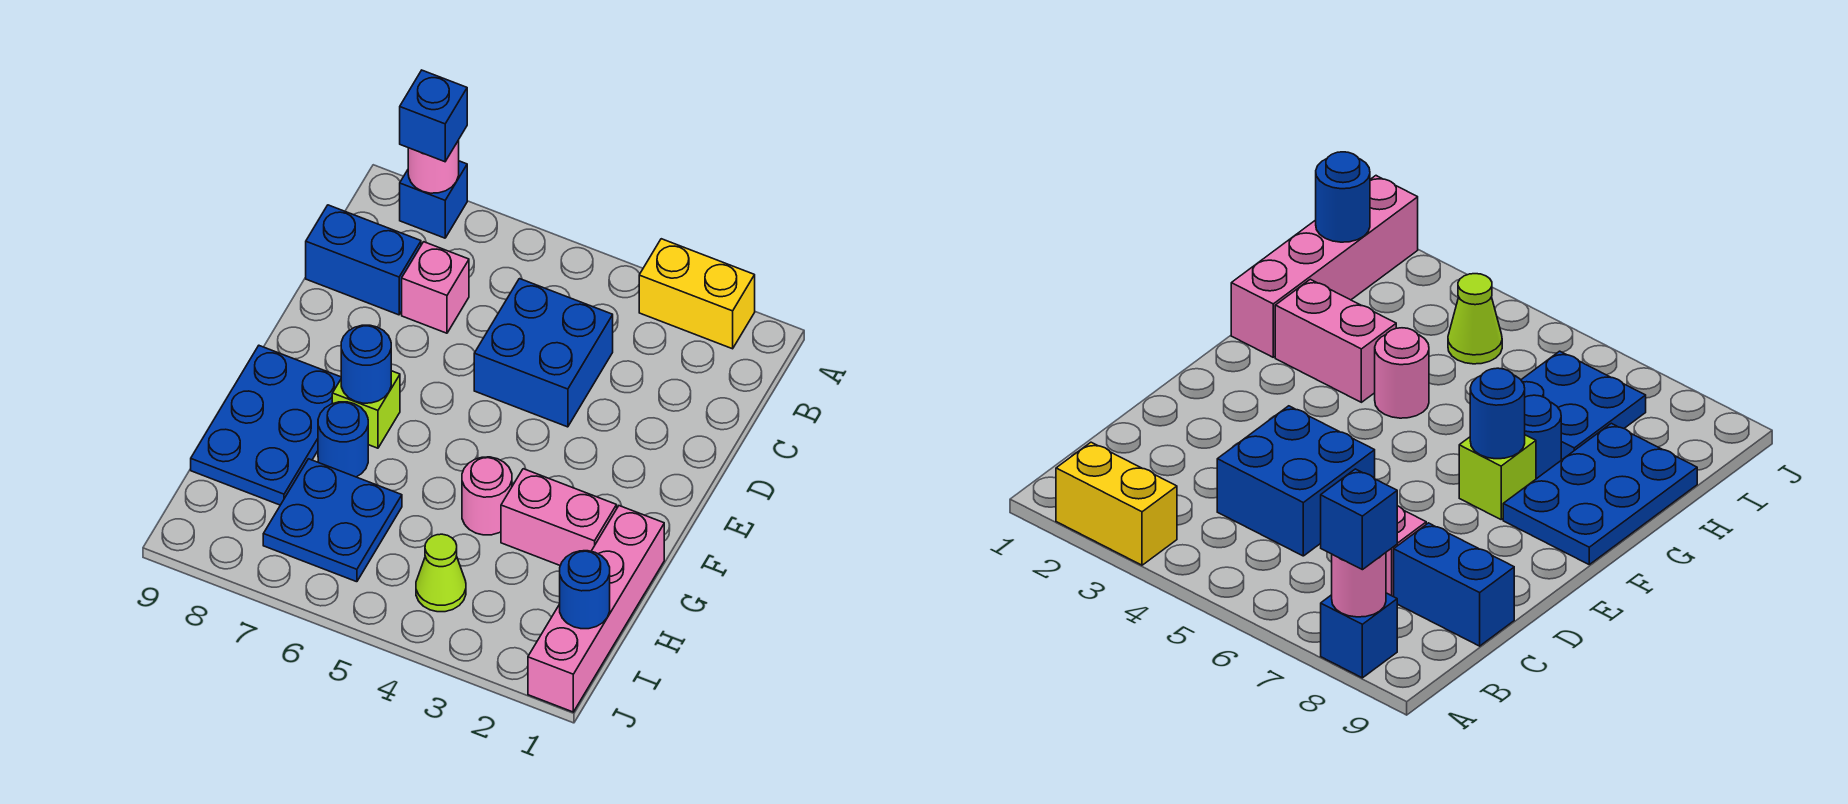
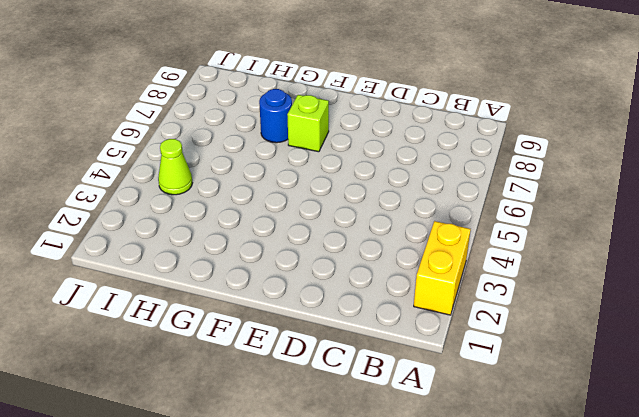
none -> blue brick A8 level 1
none -> blue brick C4:D5 level 1
none -> pink brick C7 level 1

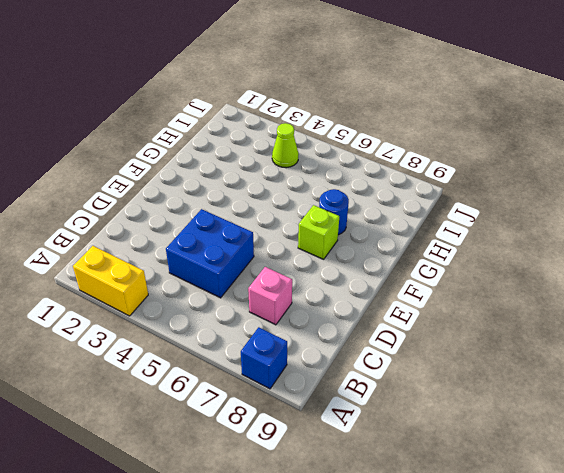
none -> blue brick C8:C9 level 1
none -> blue plate F8:H9 level 1
none -> pink brick G1:J1 level 1

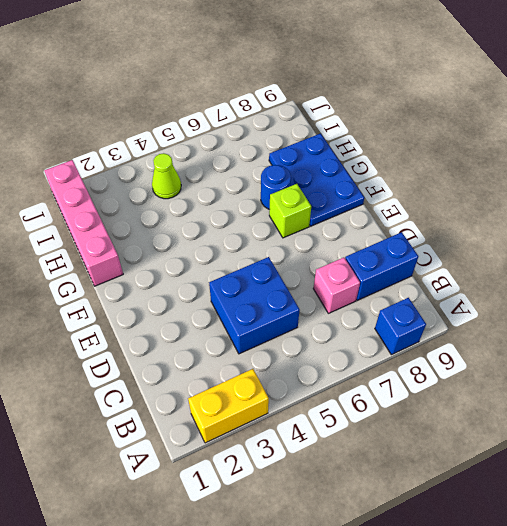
none -> pink brick G2:G3 level 1
none -> pink round brick G4 level 1
none -> blue plate H6:I7 level 1

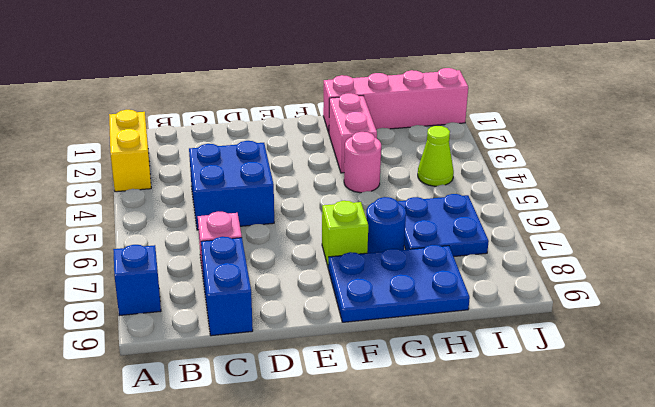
none -> pink round brick A8 level 2
none -> blue round brick F7 level 2
none -> blue round brick I1 level 2

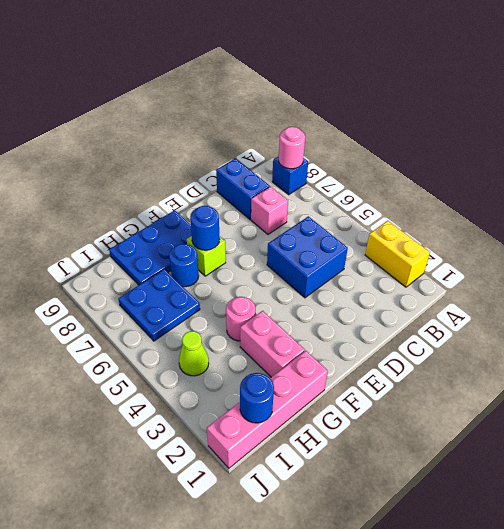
none -> blue brick A8 level 3

